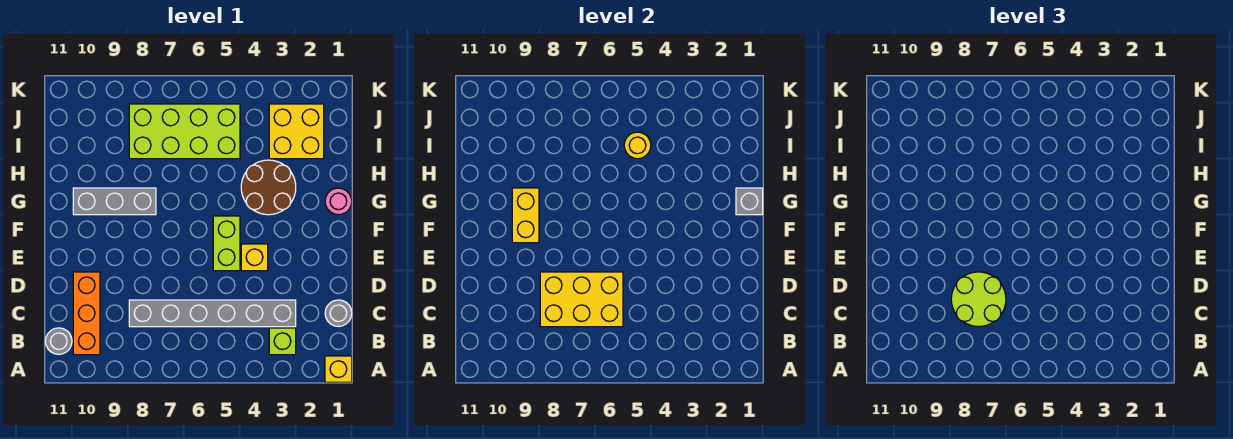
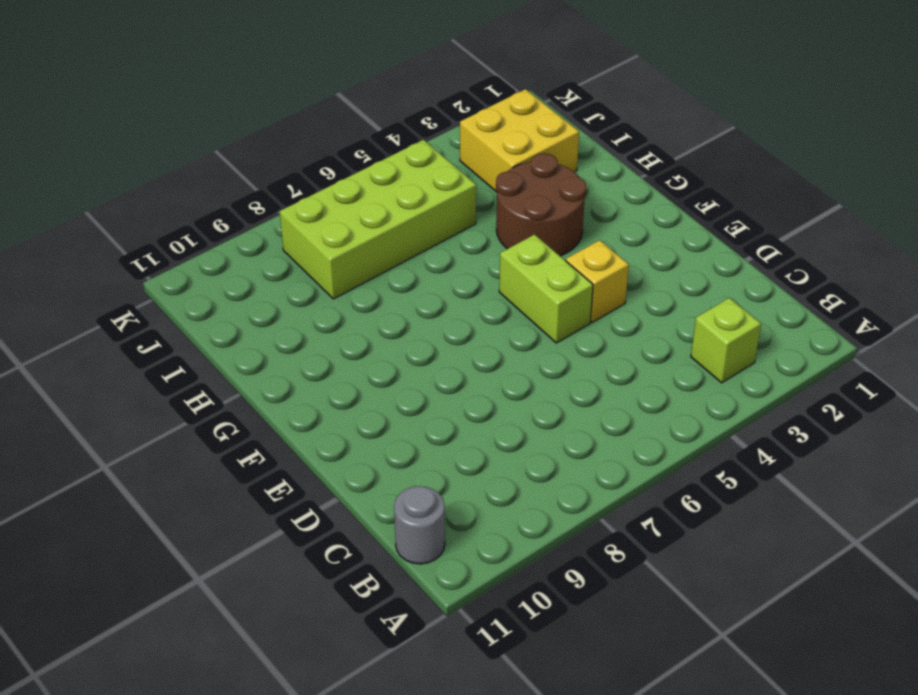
none -> yellow brick A1 level 1
none -> orange brick B10:D10 level 1
none -> grey round brick C1 level 1

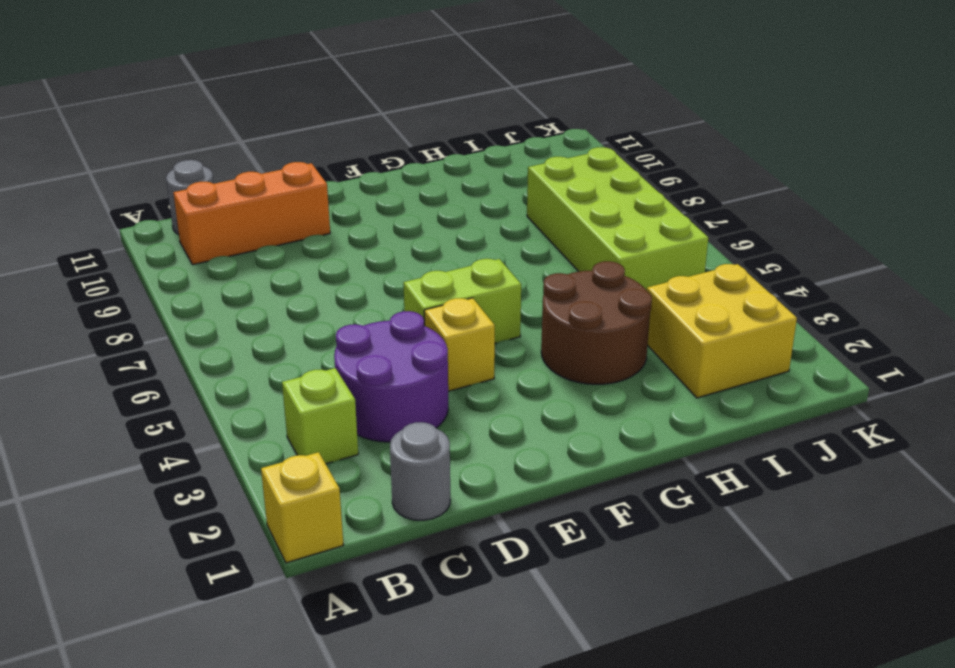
purple round brick C3:D4 level 1 -> grey brick C3:C8 level 1
none -> pink round brick G1 level 1
none -> grey brick G8:G10 level 1
none -> yellow brick C6:D8 level 2

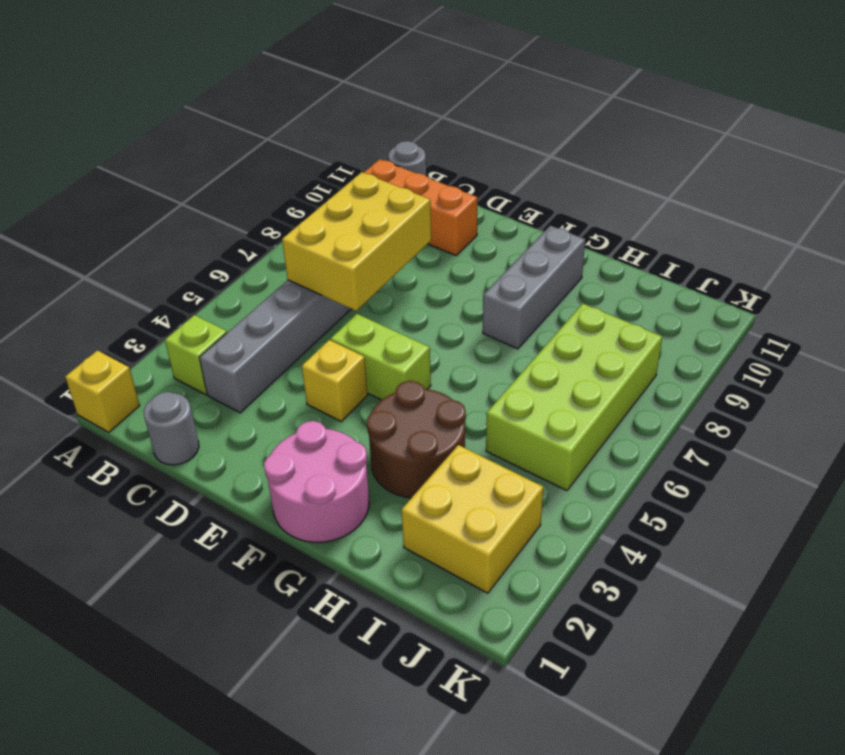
pink round brick F1:G2 level 1 -> pink round brick G1 level 1
none -> yellow brick F9:G9 level 2
none -> grey brick G1 level 2
none -> yellow round brick I5 level 2

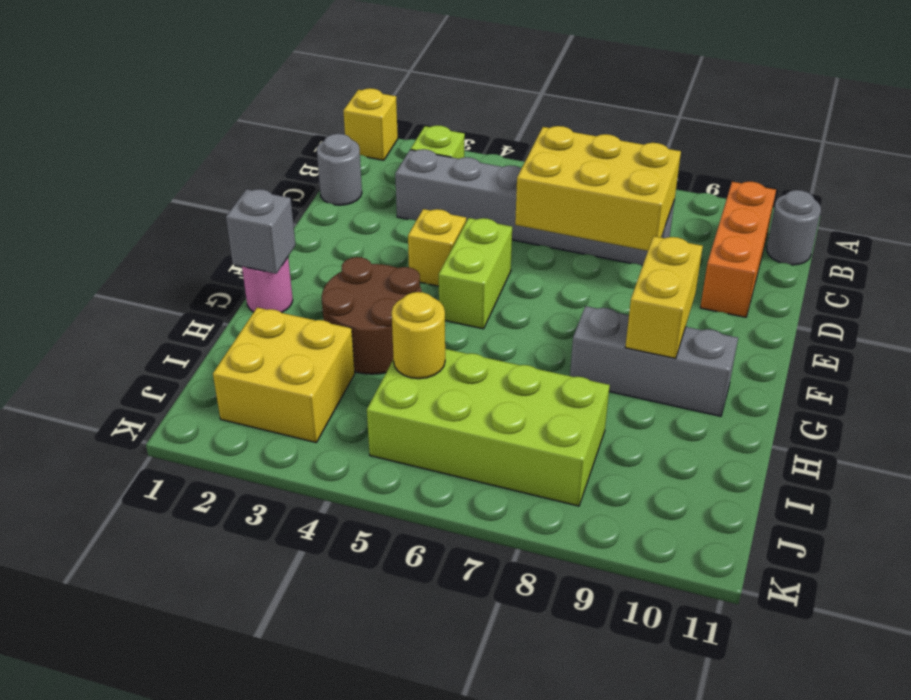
none -> lime round brick C7:D8 level 3

